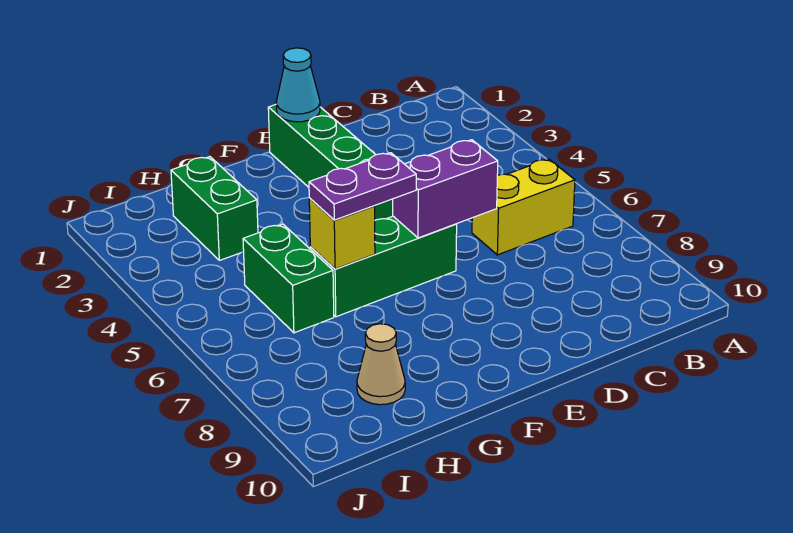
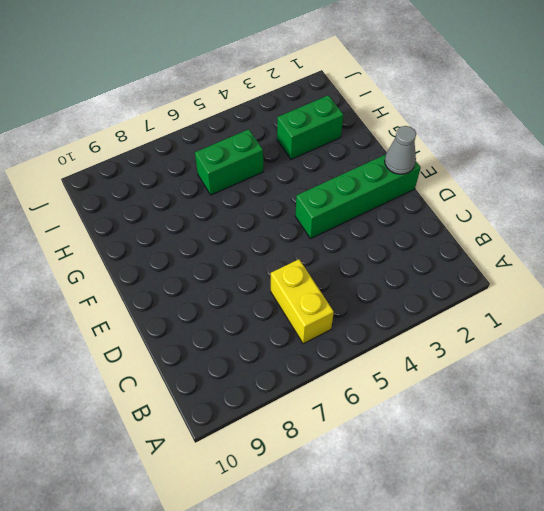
grey cone E1 level 2 -> cyan cone E1 level 2
none -> green brick E6:G6 level 1
none -> tan cone H9 level 1

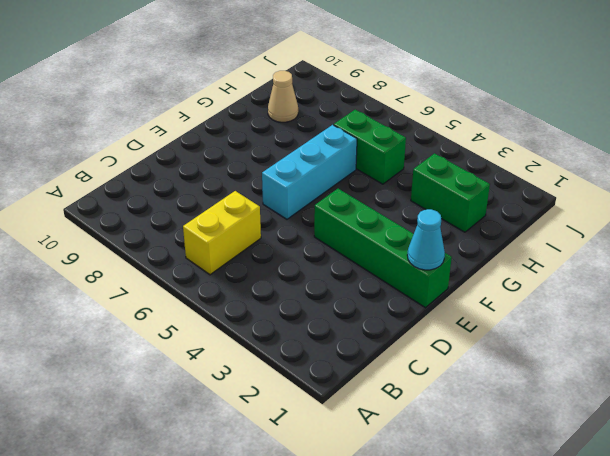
cyan brick E6:G6 level 1 -> green brick E6:G6 level 1
none -> purple brick D6:E6 level 2
none -> yellow brick G6 level 2

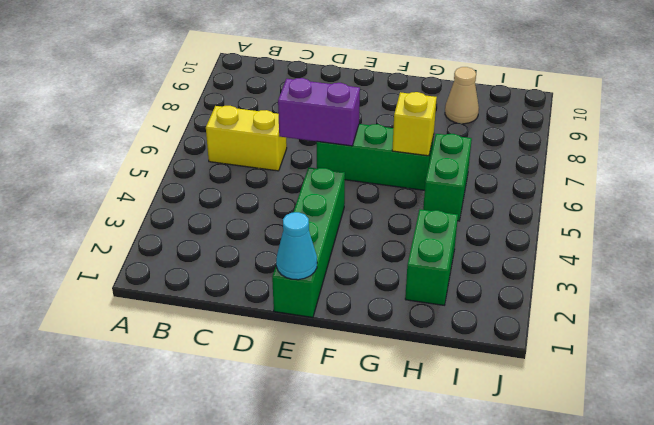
none -> purple plate F6:G6 level 3

